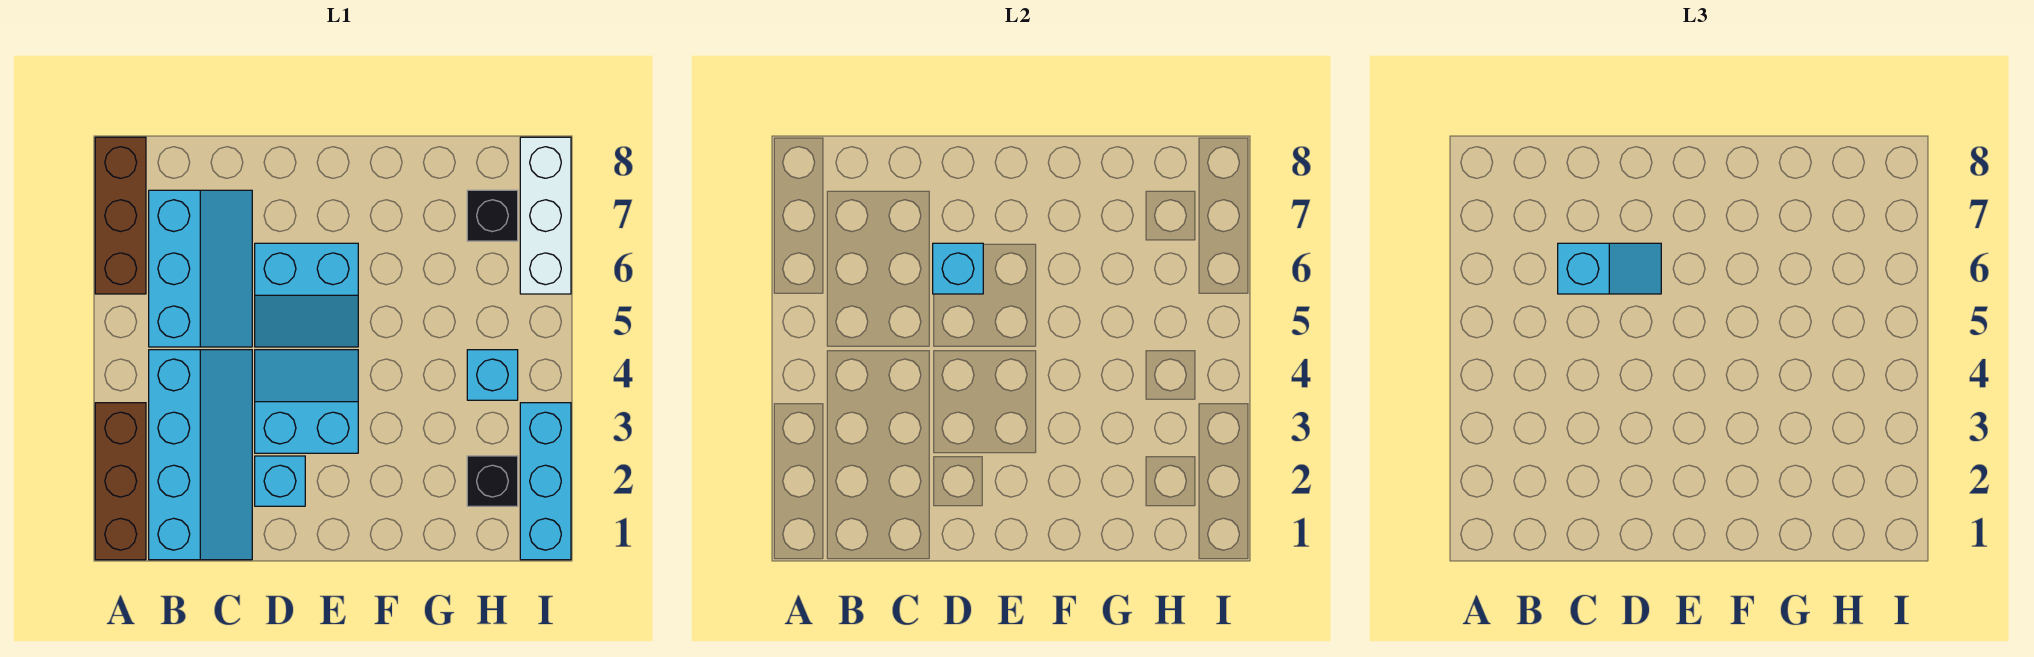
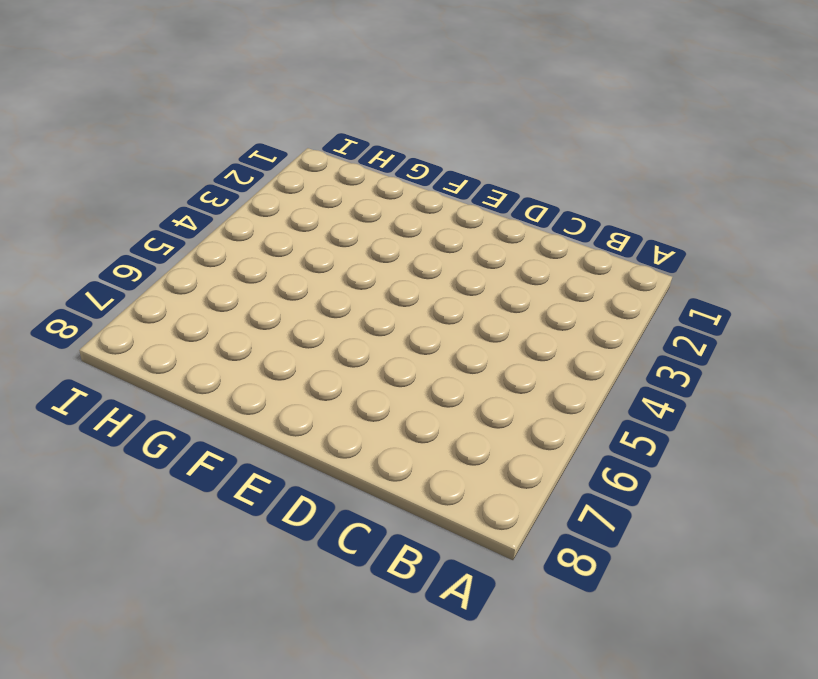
none -> brown brick A1:A3 level 1
none -> brown brick A6:A8 level 1
none -> cyan slope B1:C4 level 1 top B

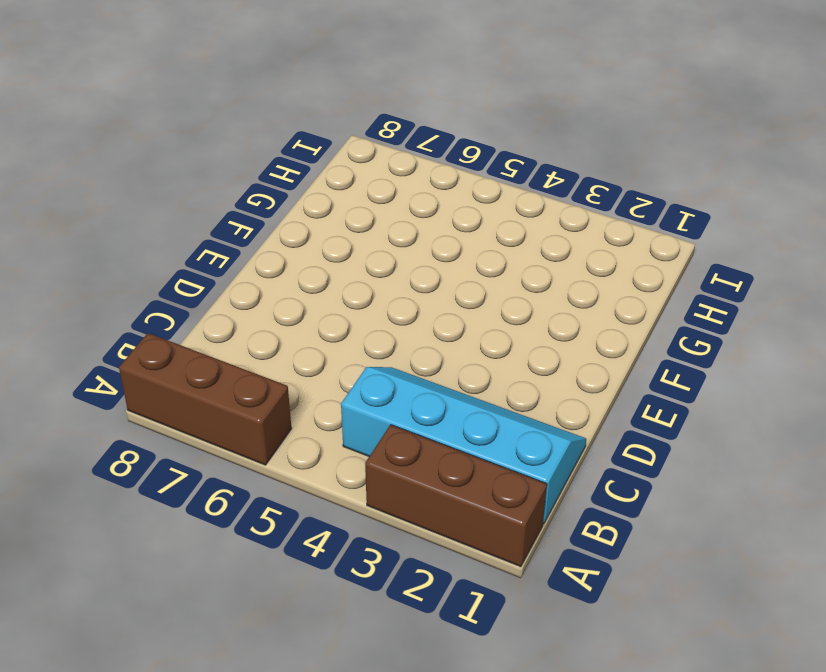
none -> cyan slope B5:C7 level 1 top B
none -> cyan brick D2 level 1
none -> cyan slope D3:E4 level 1 top 3

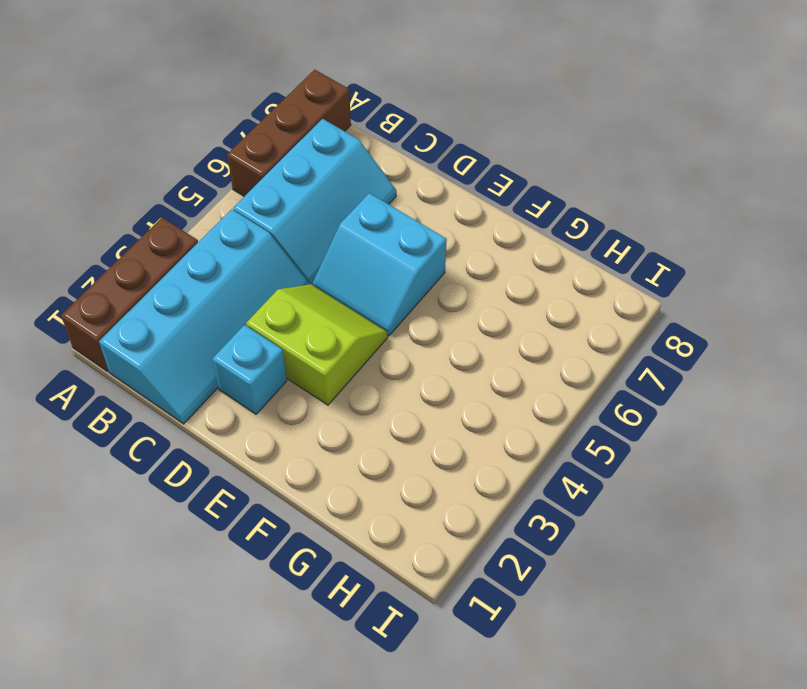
lime slope D3:E4 level 1 top 3 -> cyan slope D3:E4 level 1 top 3
none -> black brick H2 level 1
none -> cyan brick H4 level 1
none -> black brick H7 level 1

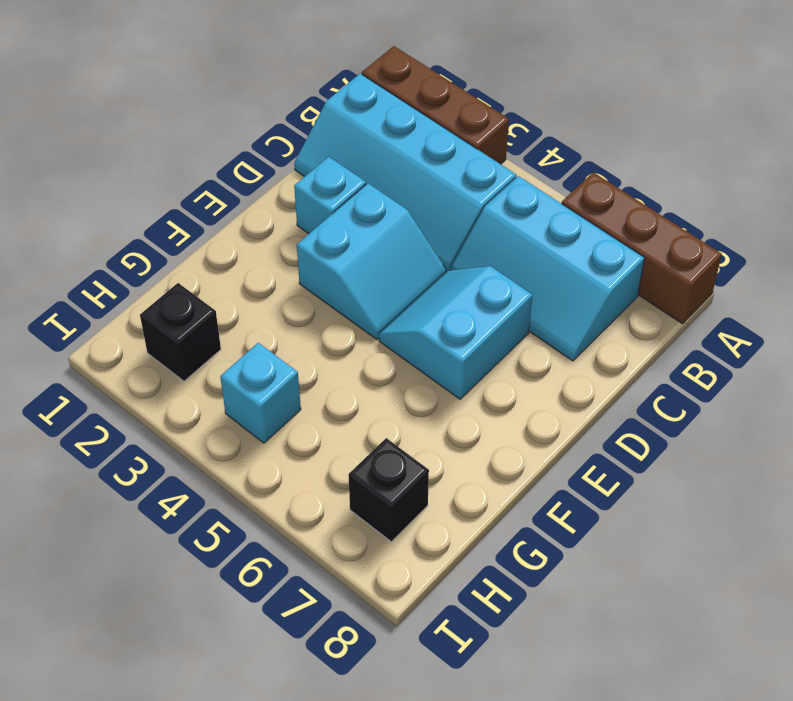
none -> cyan brick I1:I3 level 1
none -> white brick I6:I8 level 1
none -> cyan brick D6 level 2

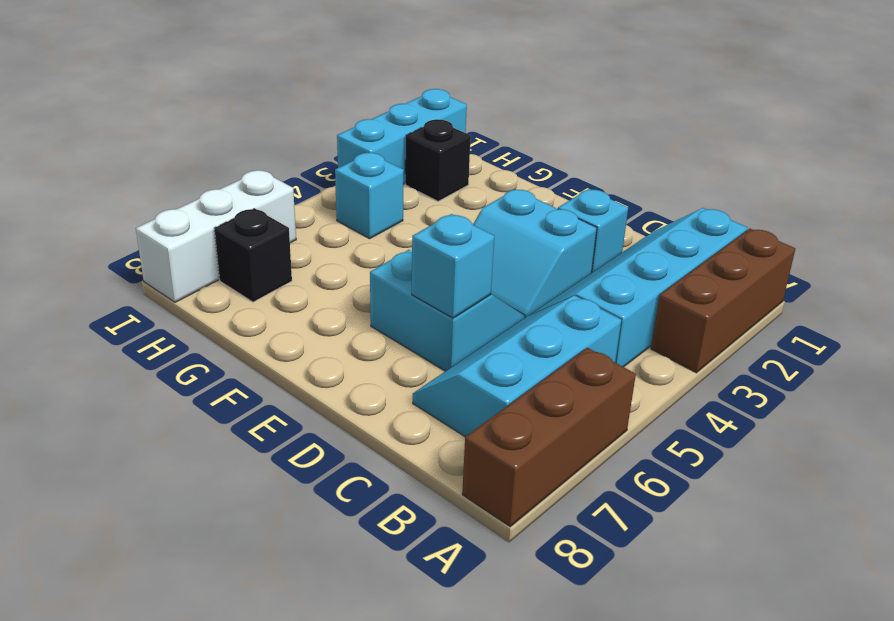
none -> cyan slope C6:D6 level 3 top C

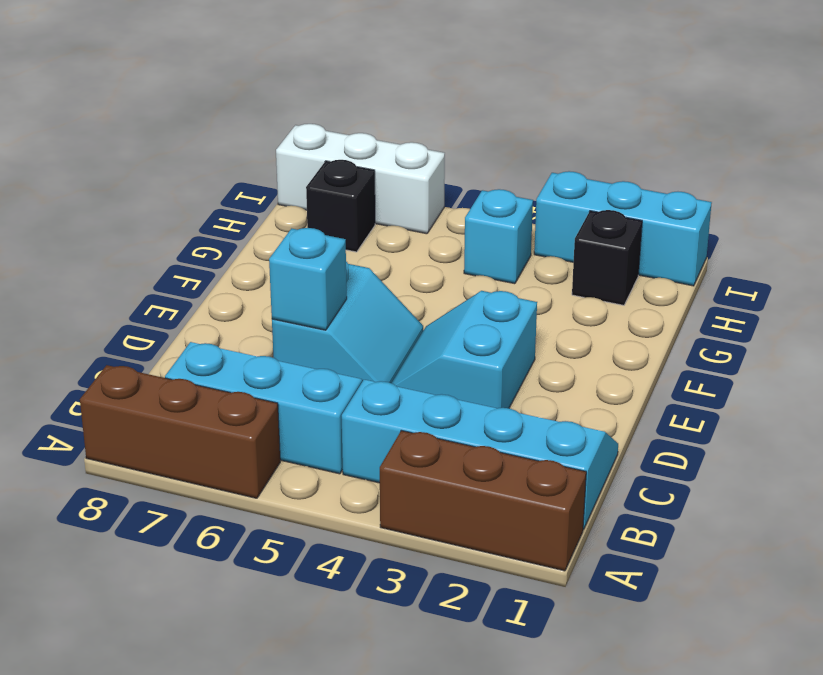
none -> cyan brick D2 level 1
none -> cyan slope C6:D6 level 3 top C

